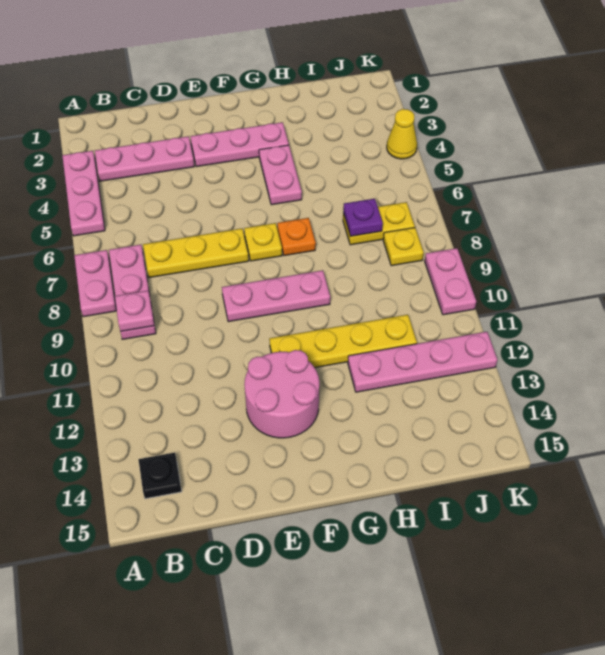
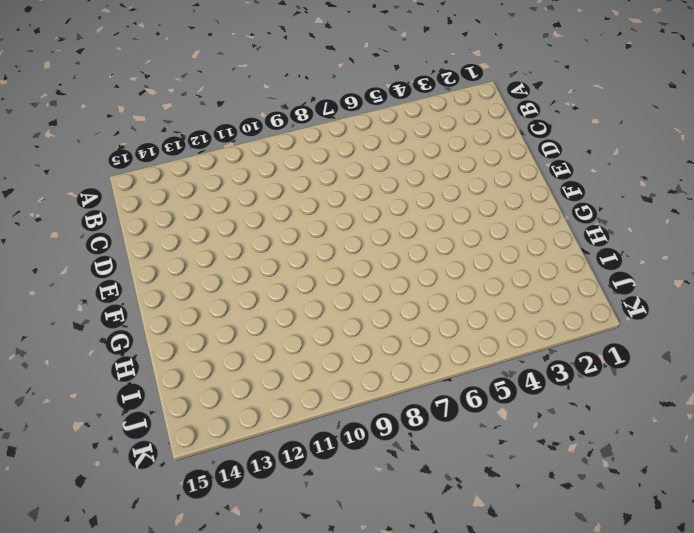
none -> pink plate A3:A5 level 1
none -> pink plate A7:A8 level 1
none -> pink plate B3:D3 level 1

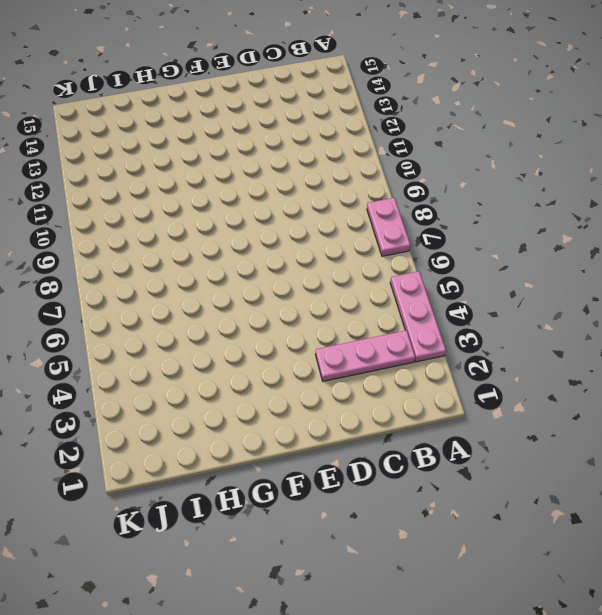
none -> pink plate B7:B9 level 1
none -> black plate B14 level 1
none -> yellow plate C7:E7 level 1

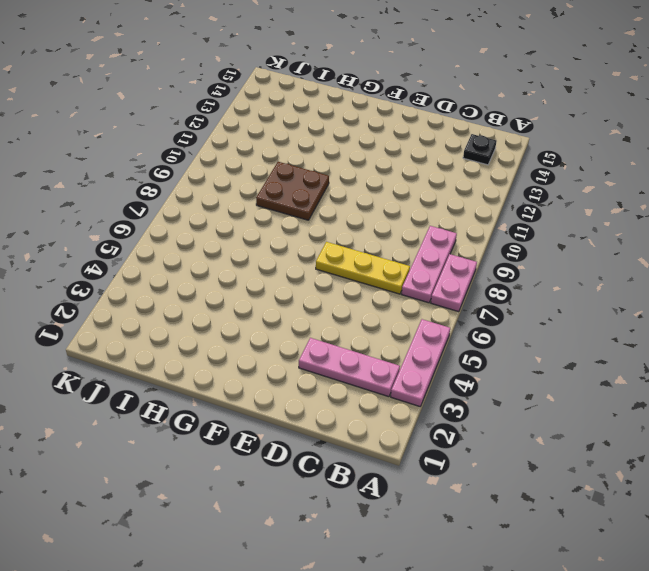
brown plate G9:H10 level 1 -> pink plate E9:G9 level 1
none -> pink plate E3:G3 level 1
none -> pink round brick E12:F13 level 1
none -> yellow plate F7 level 1

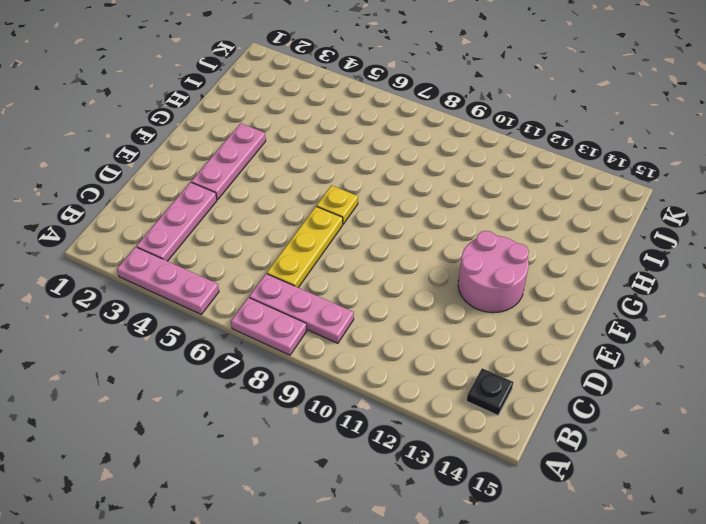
none -> pink plate E9:G9 level 1
none -> yellow plate F11:I11 level 1
none -> pink plate G4:G5 level 1

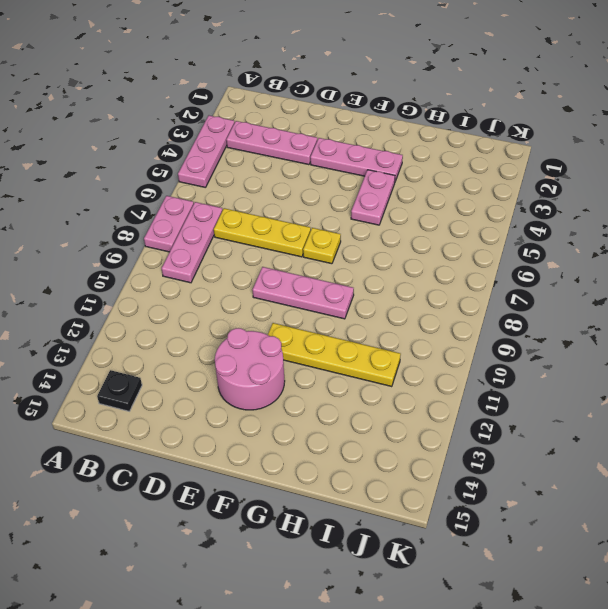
none -> orange plate G7 level 1
none -> pink plate H12:K12 level 1
none -> yellow plate I7:J7 level 1

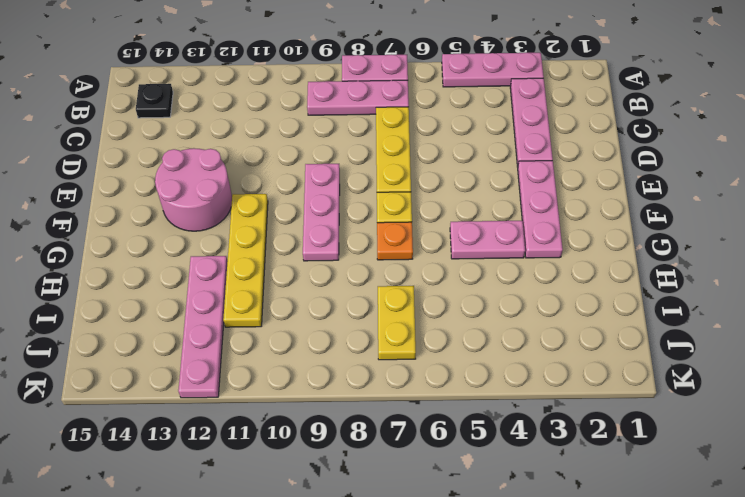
none -> yellow plate J8 level 1
none -> yellow cone K4 level 1
none -> pink plate K9:K10 level 1

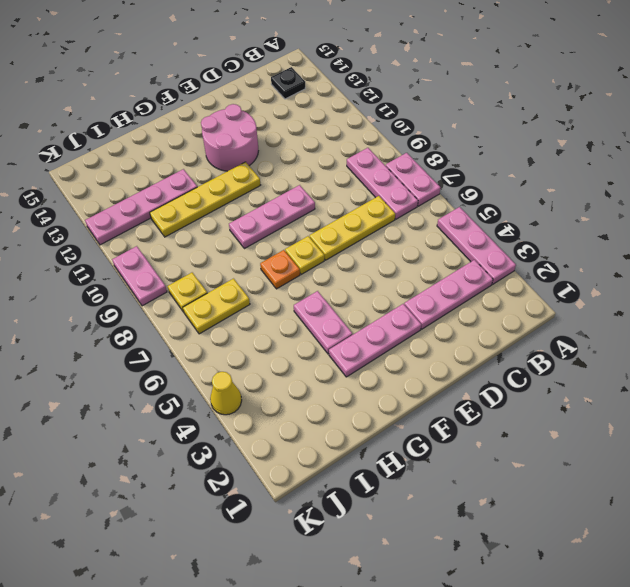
none -> pink plate B9 level 2
none -> purple plate I7 level 2

